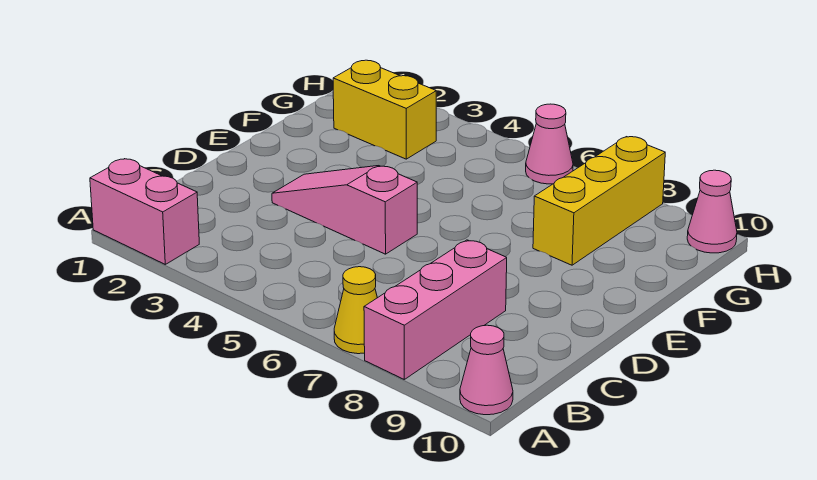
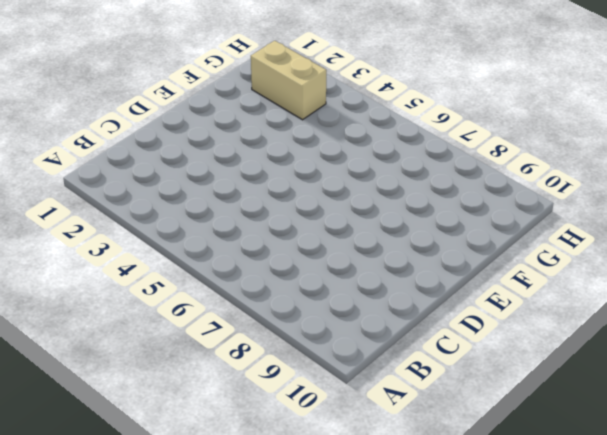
tan brick G2:G3 level 1 -> yellow brick G2:G3 level 1
none -> pink brick A1:A2 level 1
none -> yellow cone A7 level 1

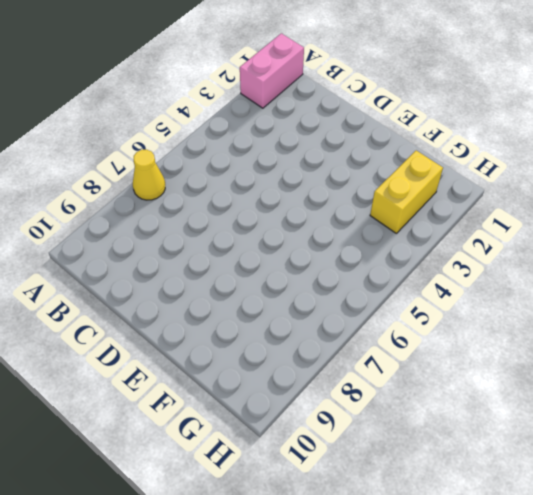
none -> pink brick A8:C8 level 1
none -> pink cone A10 level 1

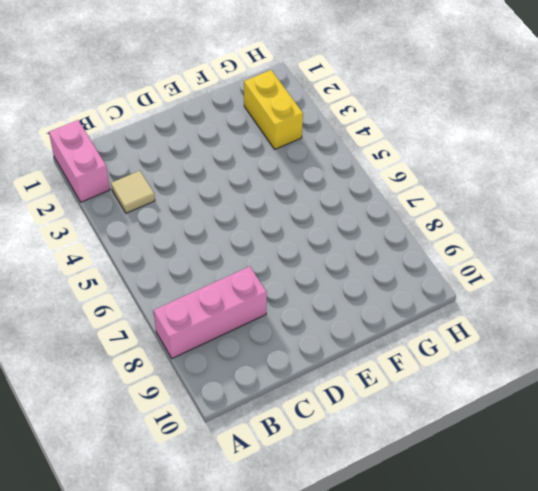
tan tile B3 level 1 -> none
none -> yellow cone A7 level 1
none -> pink cone A10 level 1

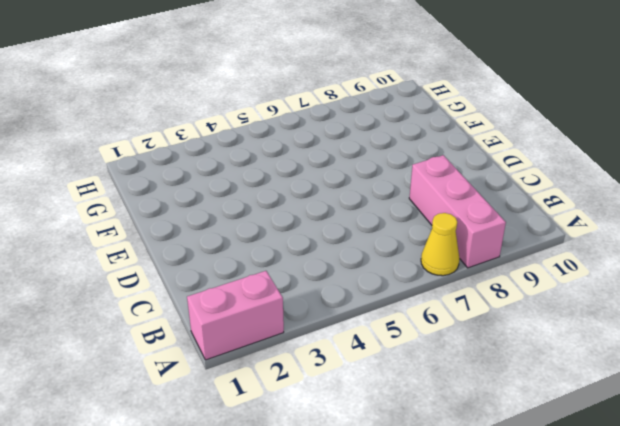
none -> pink cone A10 level 1
none -> pink slope D3:D5 level 1 top 5

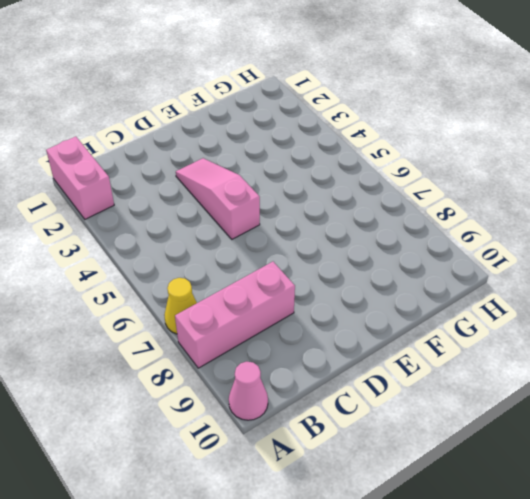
none -> yellow brick F8:H8 level 1
none -> yellow brick G2:G3 level 1

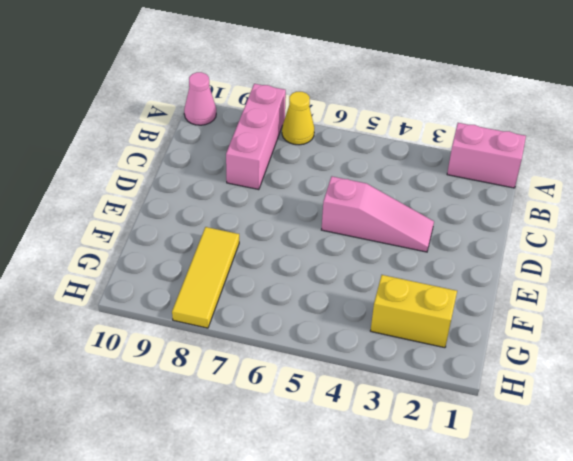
yellow tile F8:H8 level 1 -> yellow brick F8:H8 level 1
none -> pink cone H6 level 1
none -> pink cone H10 level 1

